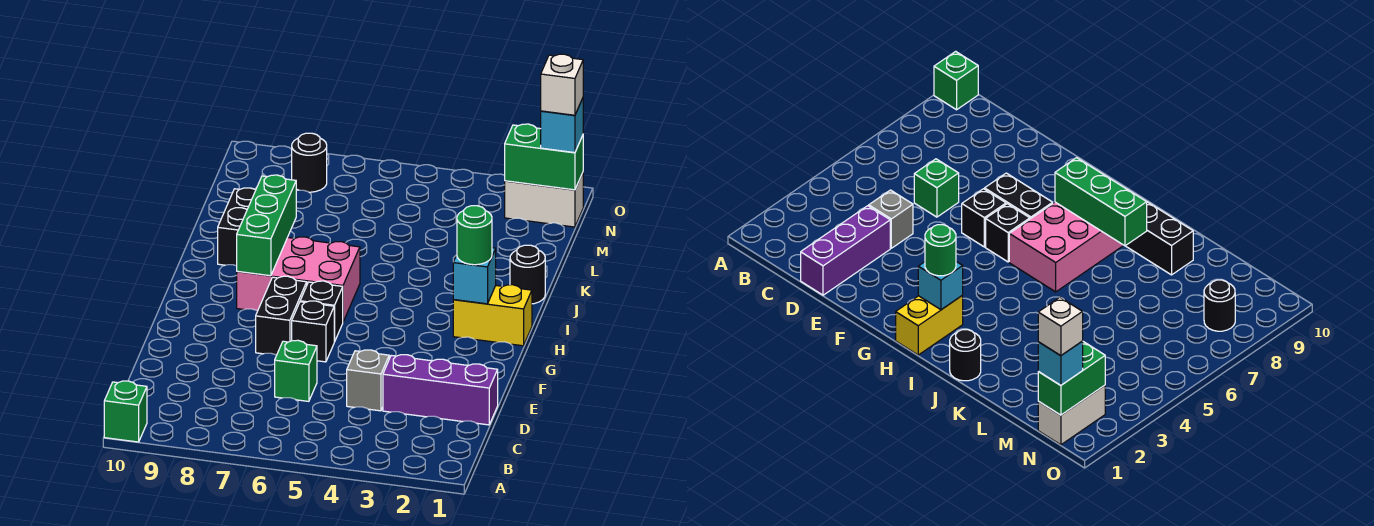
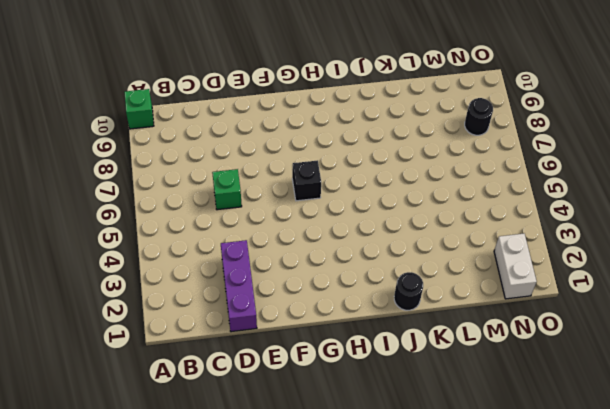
none -> grey brick D4 level 1
none -> black brick F6 level 1
none -> black brick F7:G7 level 1

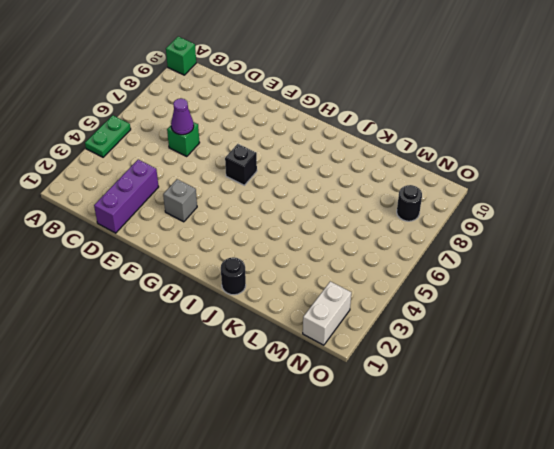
green plate A4:A5 level 1 -> none
purple cone D6 level 2 -> none
grey brick F3 level 1 -> grey brick D4 level 1
none -> black brick F6 level 1
none -> black brick F7:G7 level 1
none -> yellow brick H1:H2 level 1

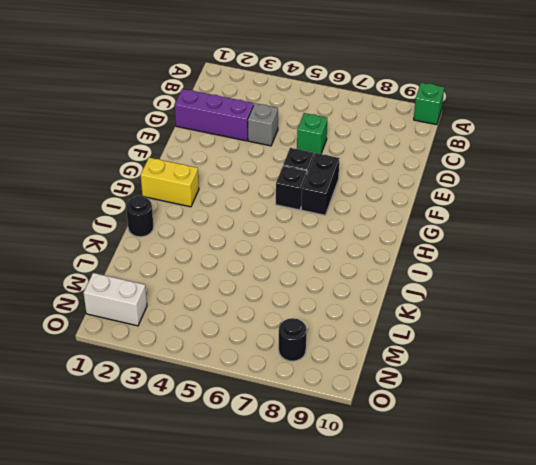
none -> pink brick H6:I8 level 1
none -> black brick J9:K9 level 1
none -> cyan brick H2 level 2

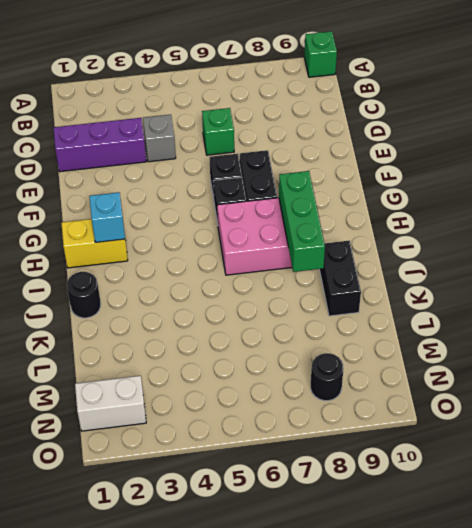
none -> green brick N1:N2 level 2
none -> green round brick H2 level 3
none -> cyan brick N1 level 3

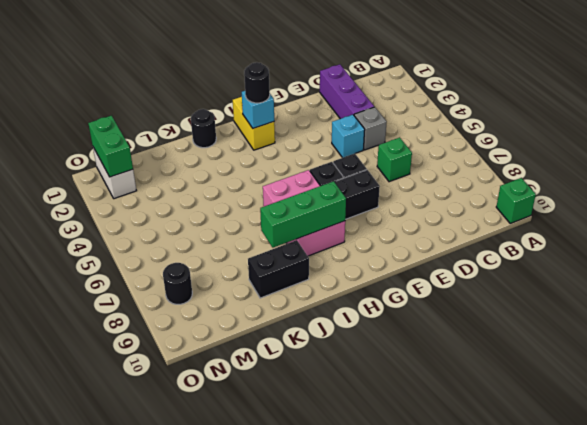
cyan brick E4 level 1 -> cyan brick N1 level 3
black round brick H2 level 3 -> green round brick H2 level 3
none -> white brick N1 level 4

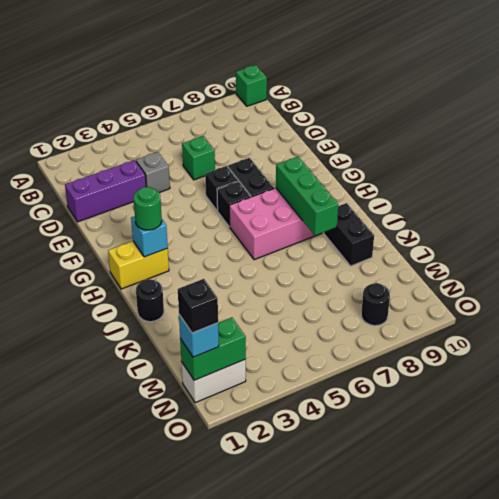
black brick N1 level 4 -> white brick N1 level 4

